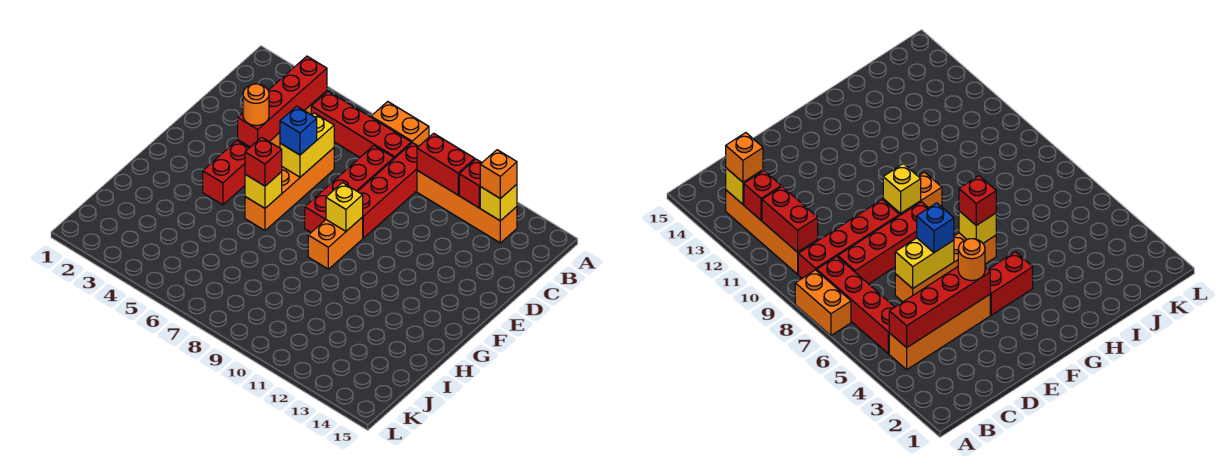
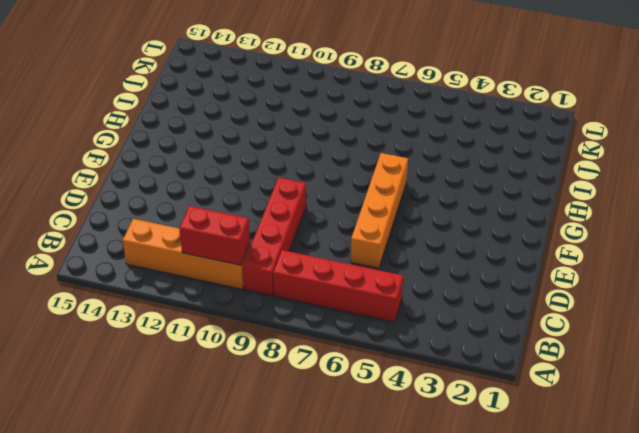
none -> orange brick A7:A8 level 1
none -> orange brick B4:E4 level 1
none -> red brick C8:F8 level 1

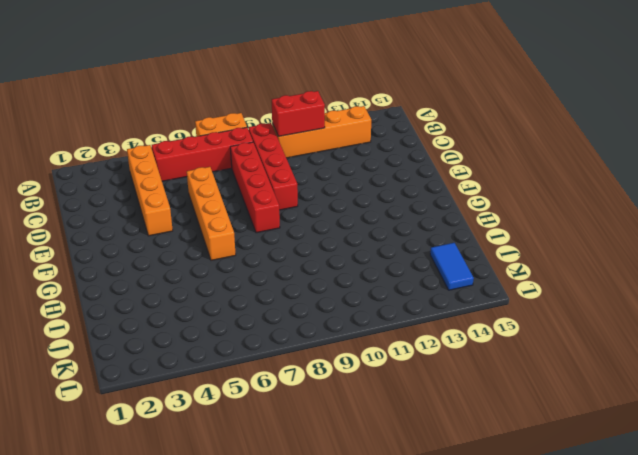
blue tile J14:K14 level 1 -> none
none -> red brick F4:G4 level 1
none -> orange brick F9:G9 level 1
none -> red brick B4:E4 level 2

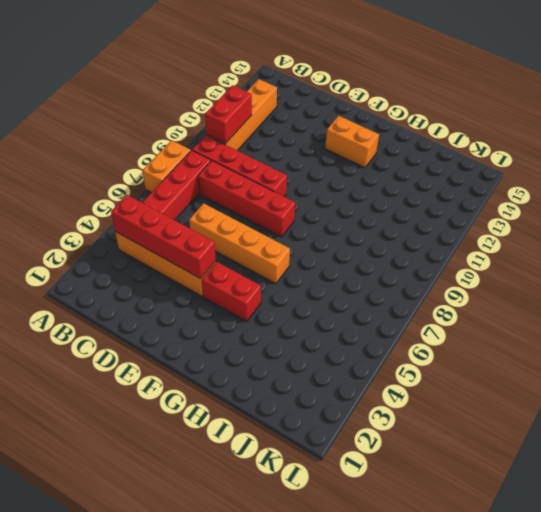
orange brick F13:G13 level 1 -> orange brick F9:G9 level 1
none -> red brick B12 level 2
none -> yellow brick B13 level 2
none -> yellow brick D6:E6 level 2

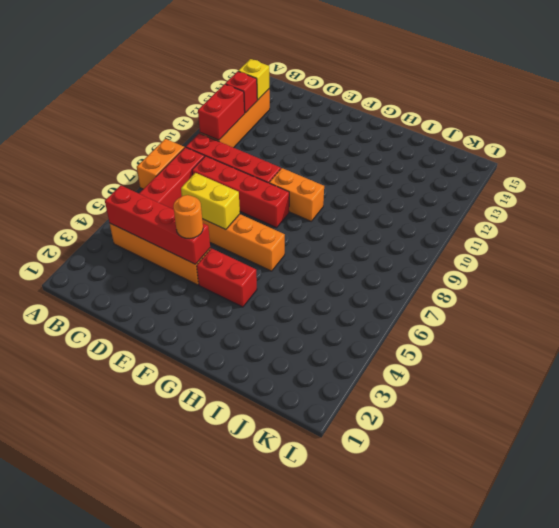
none -> yellow brick F9 level 2
none -> yellow brick G6 level 2
none -> orange brick B13 level 3

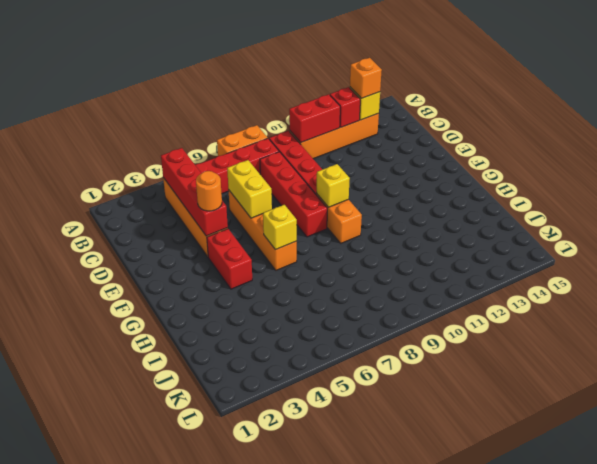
none -> blue brick E6 level 3
none -> red brick G6 level 3

